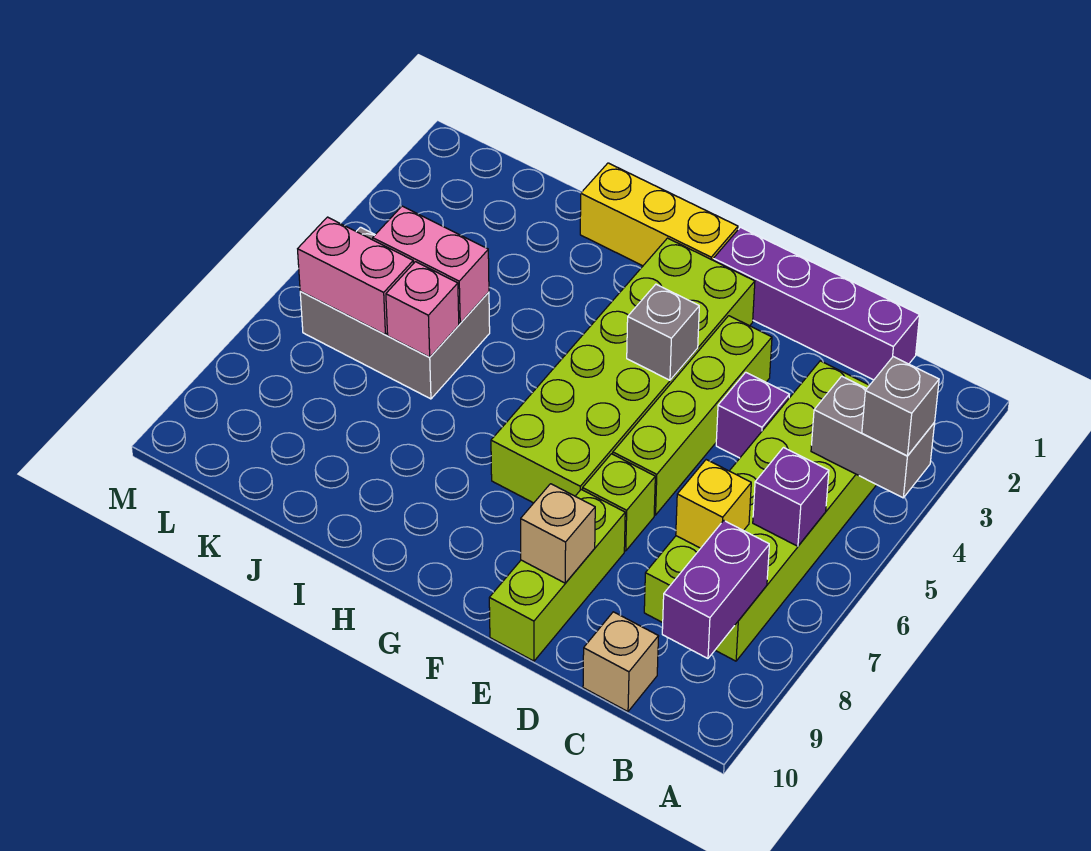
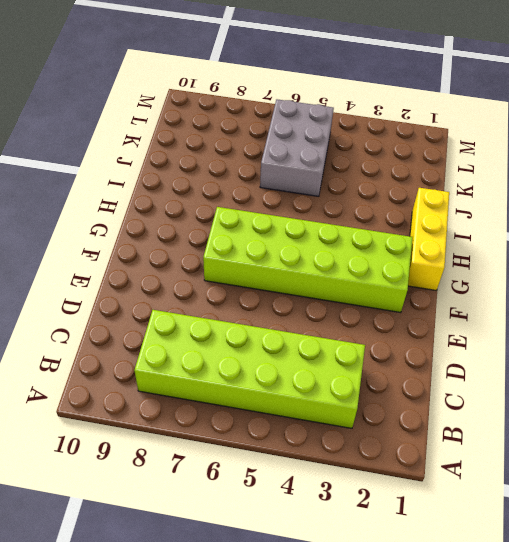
none -> purple brick C1:F1 level 1
none -> tan brick C10 level 1
none -> purple brick D4 level 1

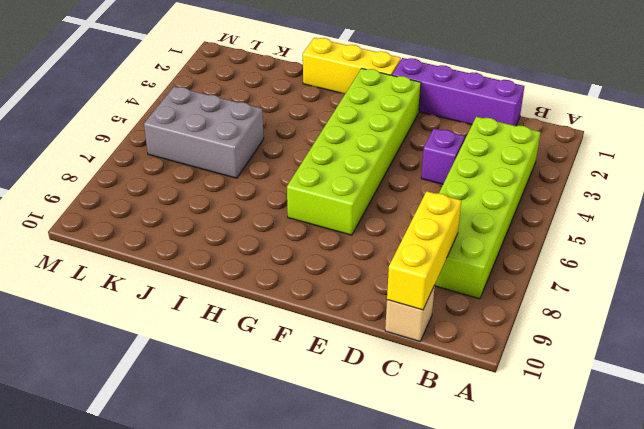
yellow brick C8:C10 level 2 -> none
none -> lime brick E3:E6 level 1
none -> lime brick E7 level 1
none -> lime brick E8:E10 level 1

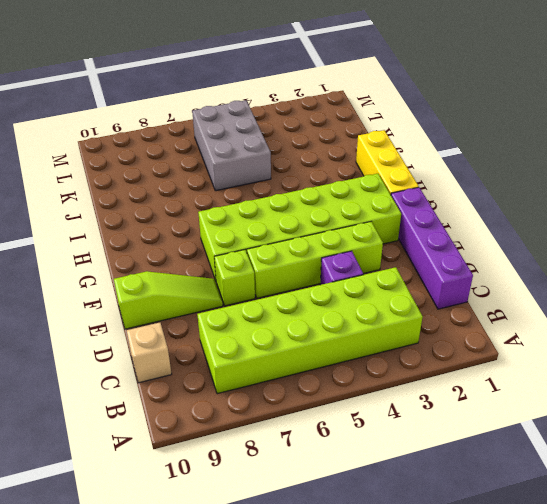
lime slope E8:E10 level 1 top 10 -> lime brick E8:E10 level 1
none -> grey brick A4:B4 level 2
none -> purple brick B6 level 2
none -> purple brick B8:B9 level 2

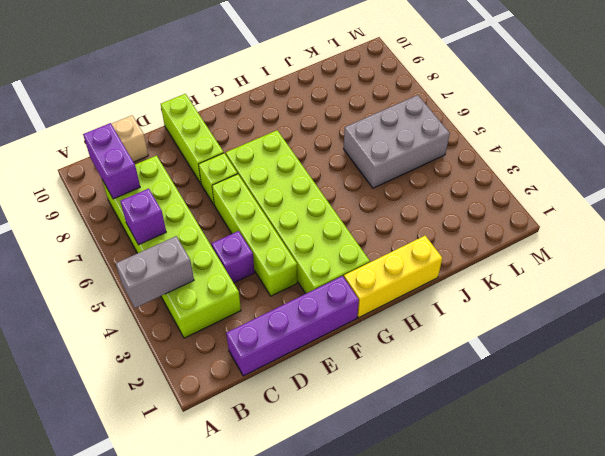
none -> yellow brick C7 level 2
none -> tan brick E9 level 2
none -> grey brick F4 level 2

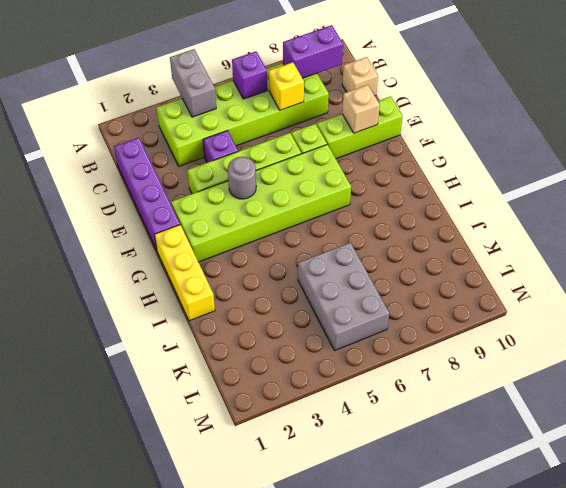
grey round brick F4 level 2 -> grey brick F4 level 2
none -> pink brick J5:K5 level 2
none -> pink brick J6 level 2
none -> pink brick K6:L6 level 2

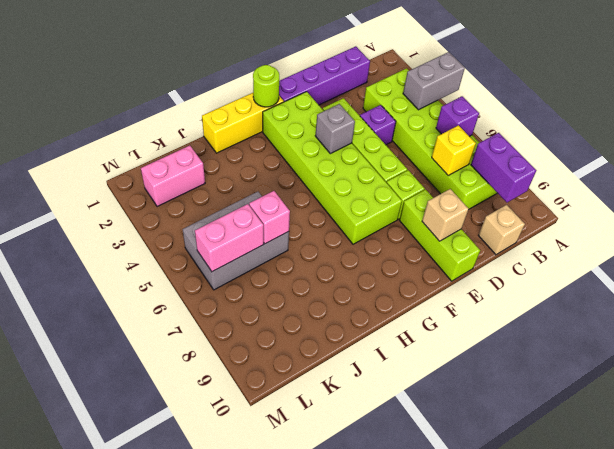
lime round brick G1 level 2 -> none
pink brick K2:L2 level 1 -> pink brick J5:K5 level 2
none -> grey brick A4 level 3

